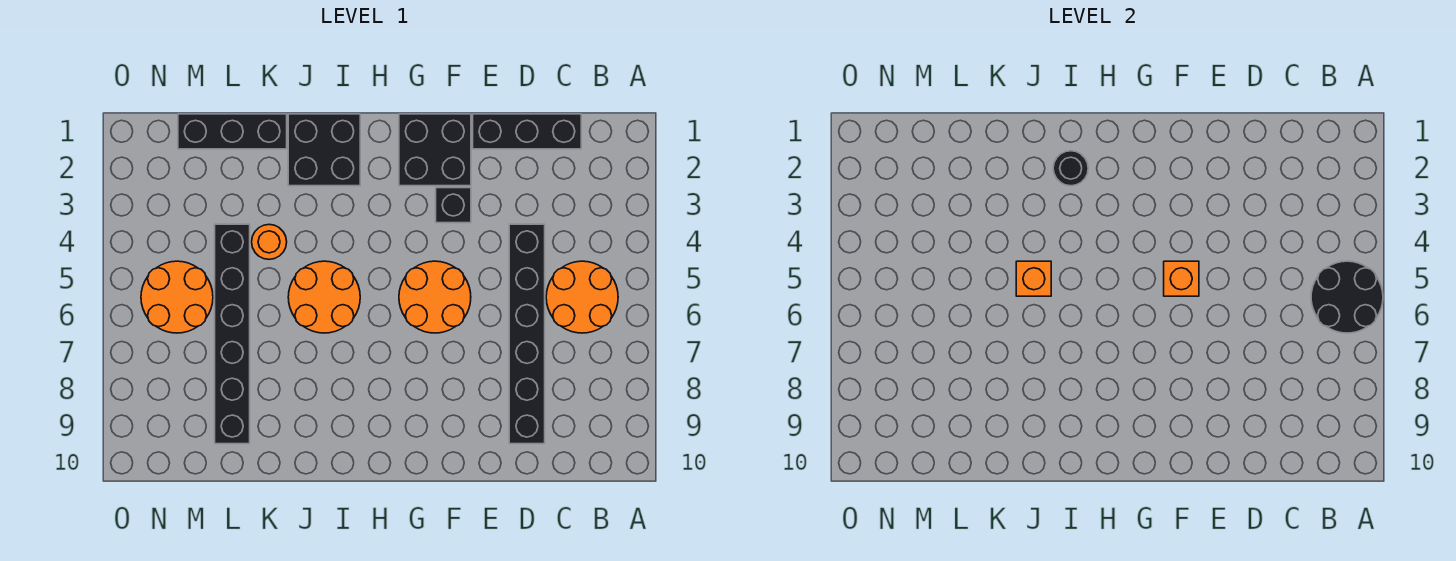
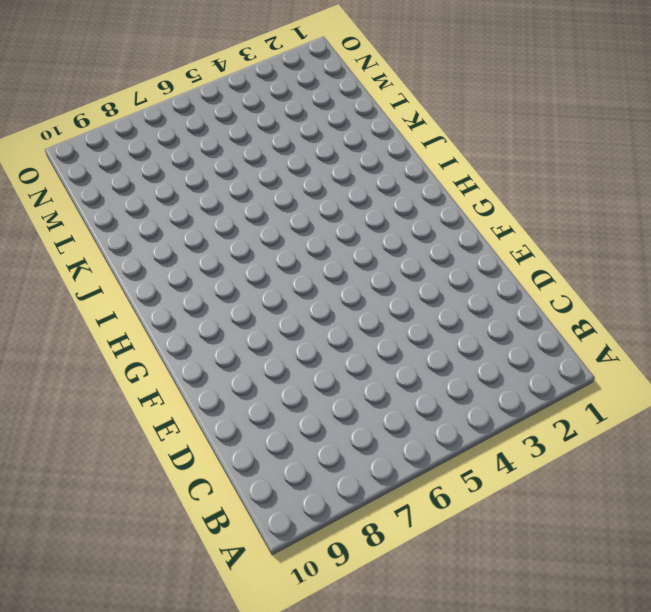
none -> orange round brick B5:C6 level 1
none -> black brick C1:E1 level 1
none -> black brick D4:D9 level 1

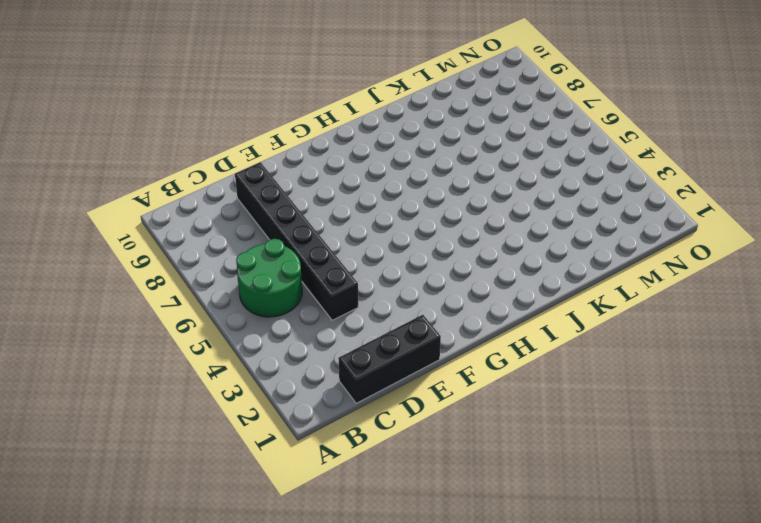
green round brick B5:C6 level 1 -> orange round brick B5:C6 level 1
none -> black brick F1:G2 level 1
none -> black brick F3 level 1
none -> orange round brick F5:G6 level 1

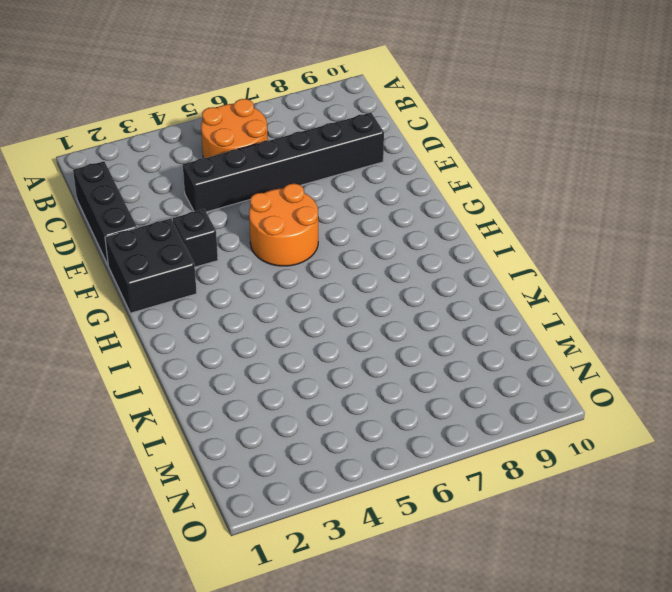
none -> black brick I1:J2 level 1
none -> orange round brick I5:J6 level 1
none -> black brick K1:M1 level 1

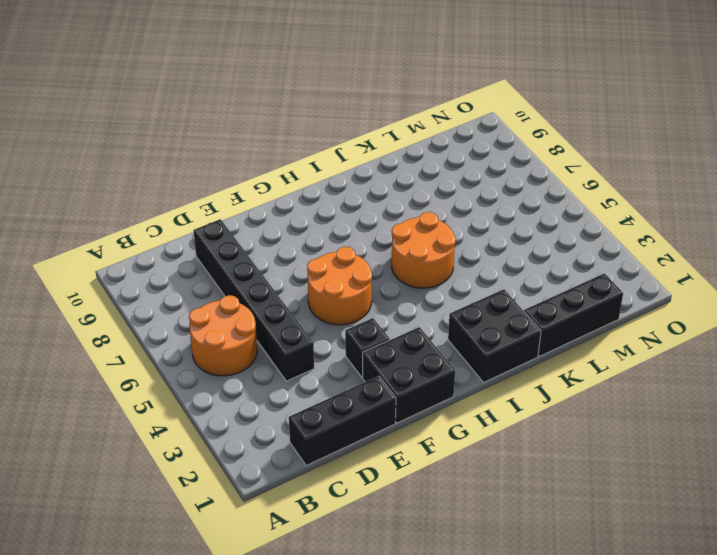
none -> orange round brick K4 level 1
none -> black brick L4:L9 level 1
none -> orange round brick M5:N6 level 1

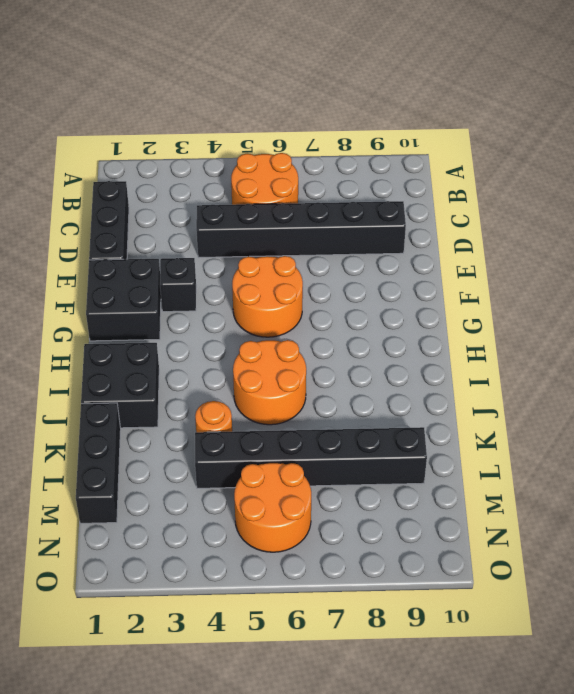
none -> black round brick A5:B6 level 2
none -> orange brick F5 level 2
none -> black round brick I2 level 2

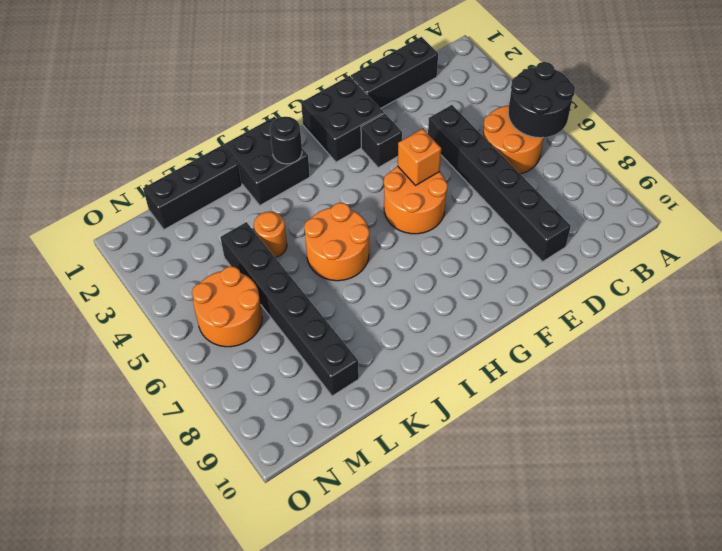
none -> orange brick J5 level 2

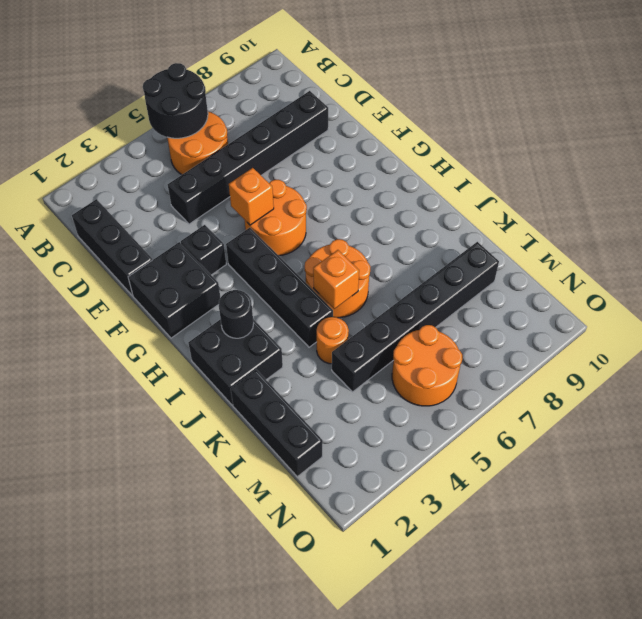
black brick G4:J4 level 1 -> none

